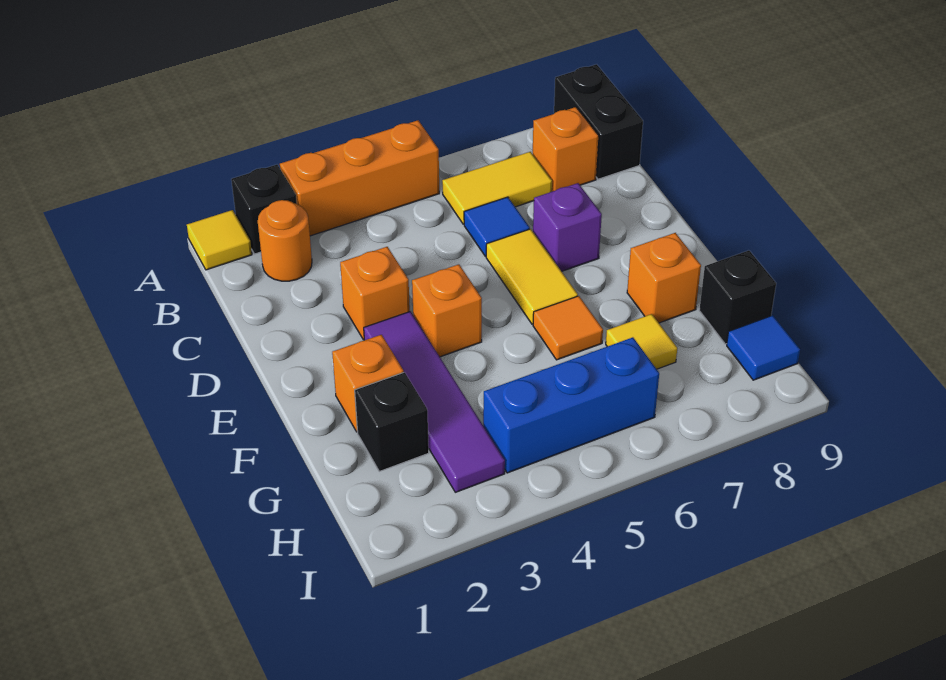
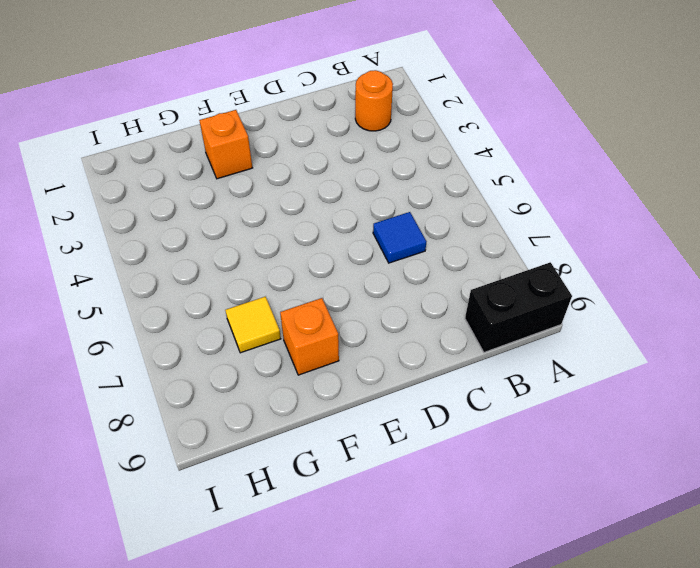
none -> yellow tile A1 level 1
none -> black brick A2 level 1
none -> orange brick A3:A5 level 1

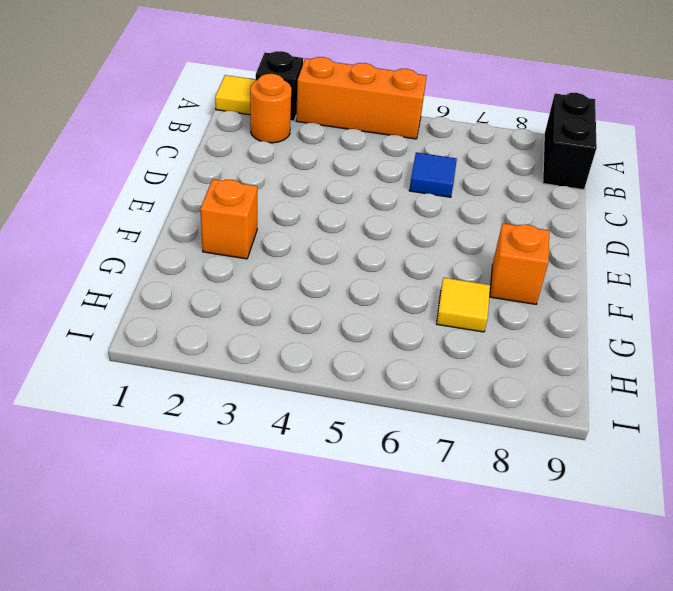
none -> yellow tile B6:B7 level 1
none -> orange brick B8 level 1
none -> orange brick D3 level 1

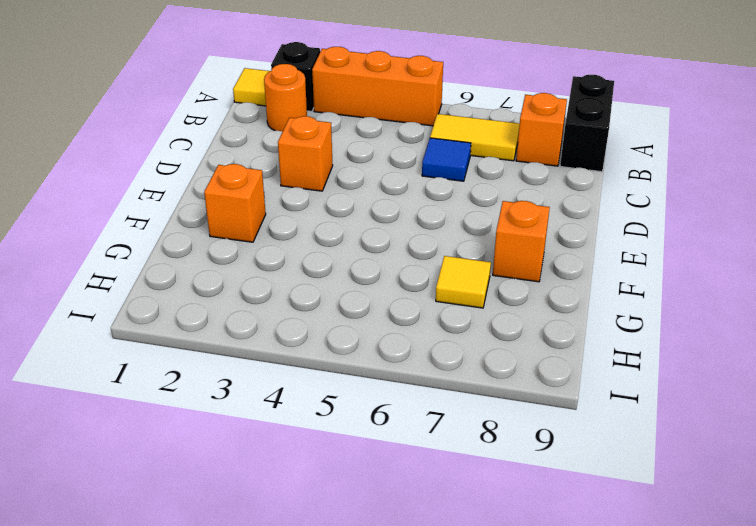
none -> yellow tile D6:E6 level 1
none -> purple brick D7 level 1
none -> purple tile E3:H3 level 1

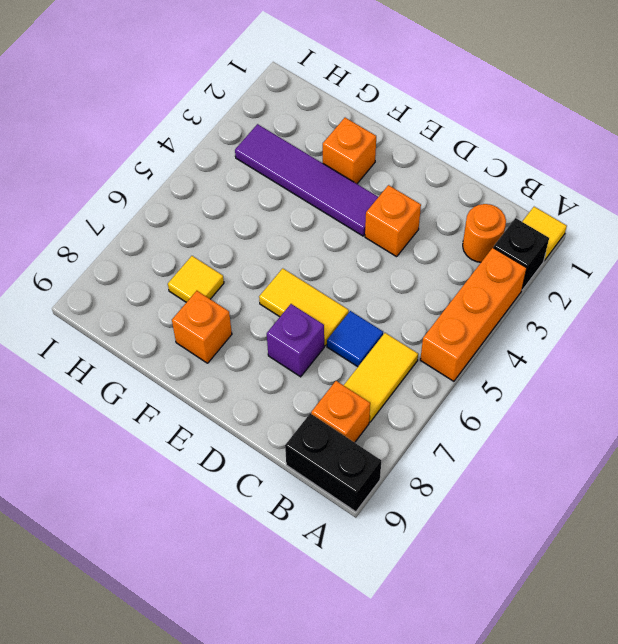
none -> orange brick E4 level 1
none -> orange tile F6 level 1
none -> black brick G2 level 1

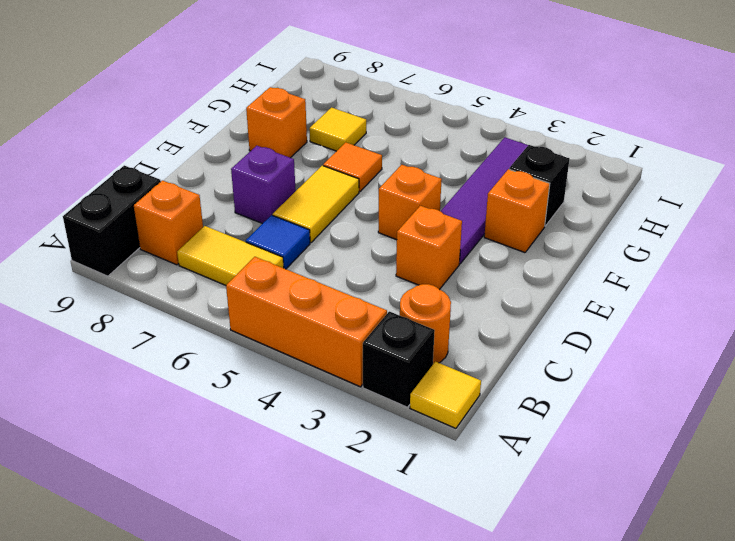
none -> black brick G9 level 1
none -> blue brick H4:H6 level 1
none -> blue tile H9 level 1

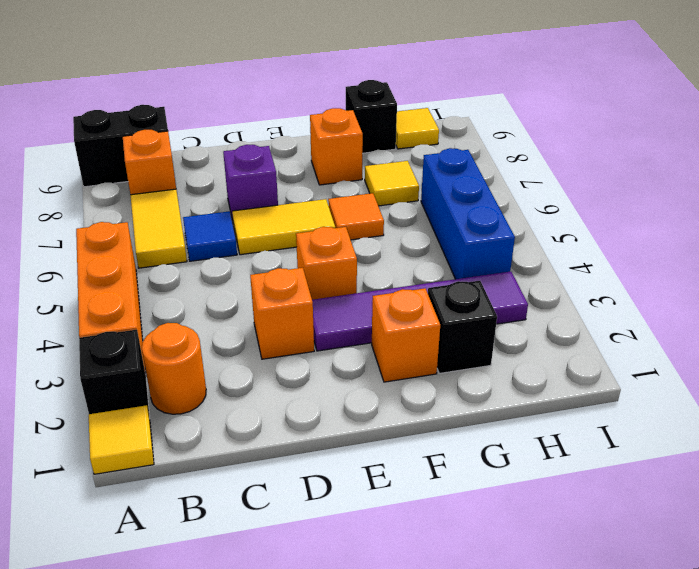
yellow tile H9 level 1 -> blue tile H9 level 1

